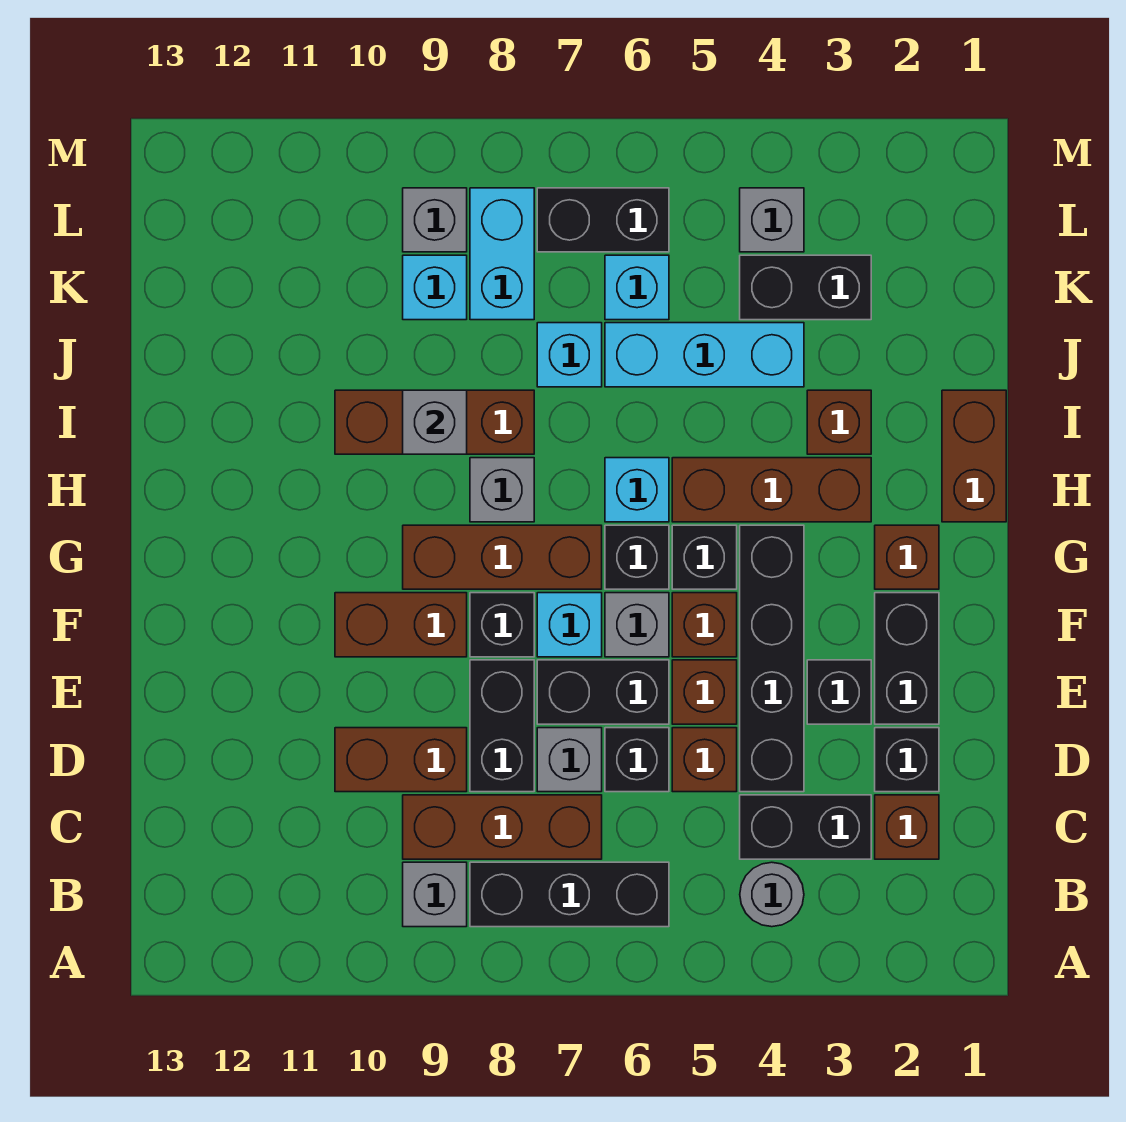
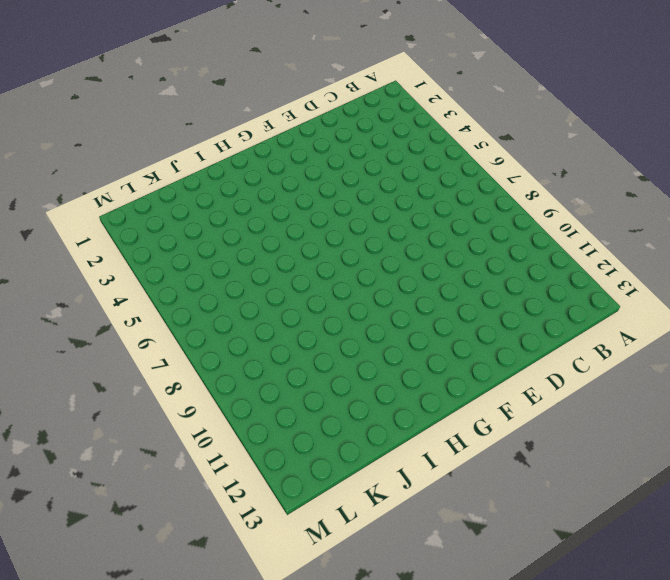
none -> grey round brick B4 level 1
none -> black brick B6:B8 level 1
none -> grey brick B9 level 1
none -> brown brick C2 level 1

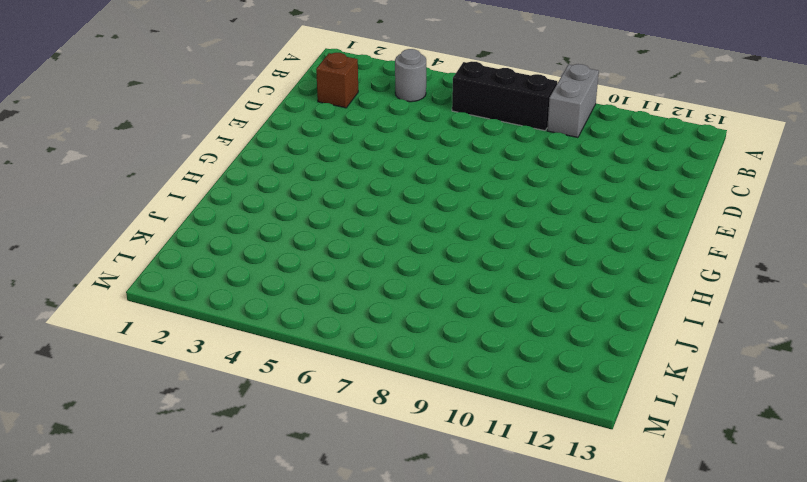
grey brick A9:B9 level 1 -> grey brick B9 level 1
none -> black brick C3:C4 level 1
none -> brown brick C7:C9 level 1
none -> black brick D2 level 1
none -> black brick D4:G4 level 1

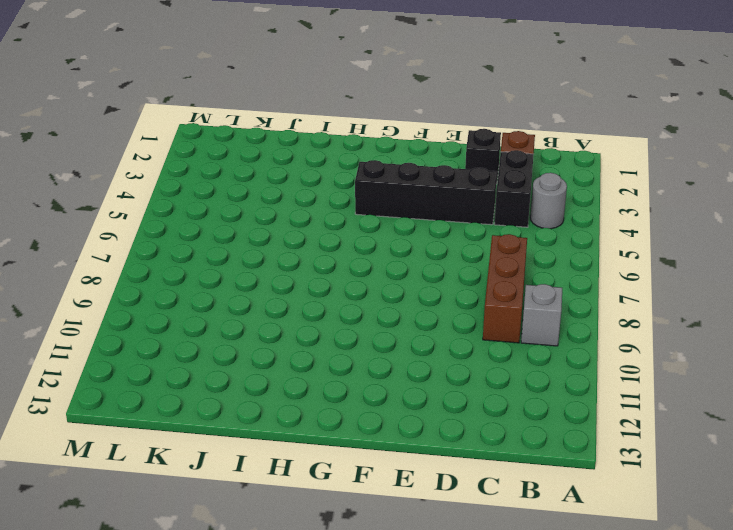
none -> black brick B6:B8 level 1
none -> brown brick D5 level 1
none -> black brick D6 level 1
none -> grey brick D7 level 1

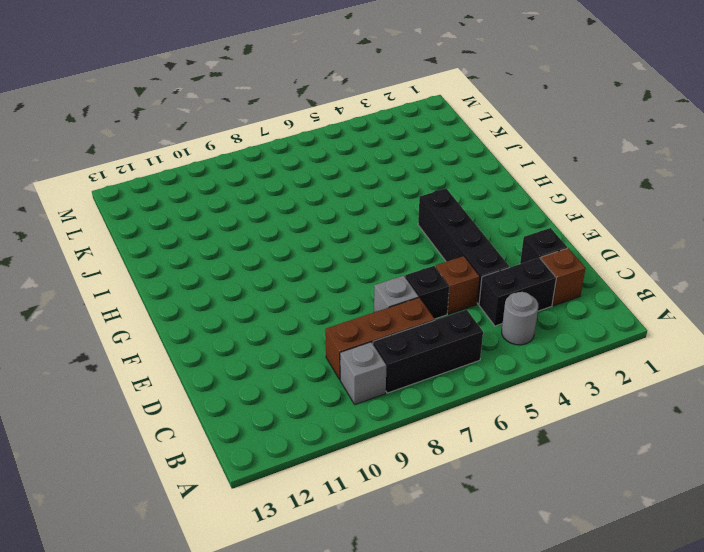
none -> black brick D8:E8 level 1
none -> brown brick D9:D10 level 1
none -> black brick E2:F2 level 1
none -> black brick E3 level 1

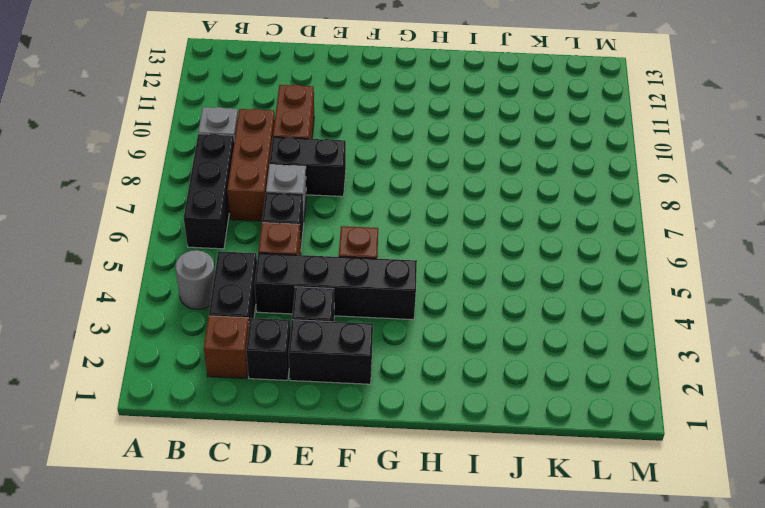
none -> brown brick E5 level 1
none -> black brick E6:E7 level 1
none -> grey brick F6 level 1
none -> cyan brick F7 level 1

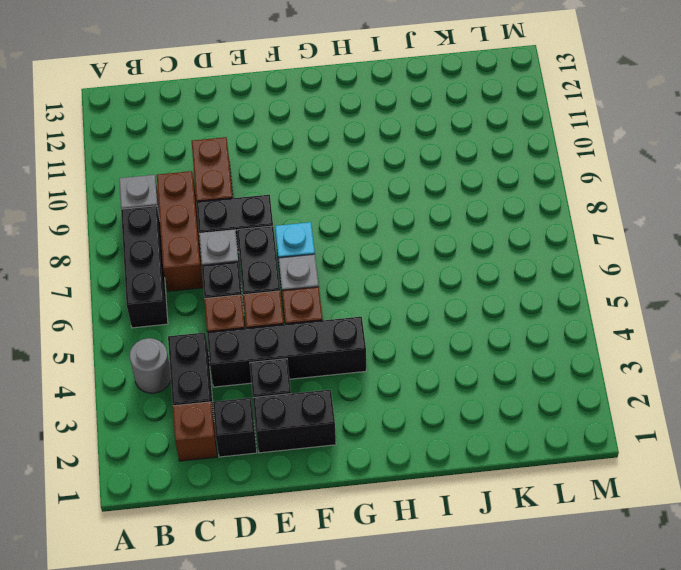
none -> black brick F8 level 1
none -> brown brick F9:F10 level 1
none -> brown brick G2 level 1
none -> black brick G5 level 1

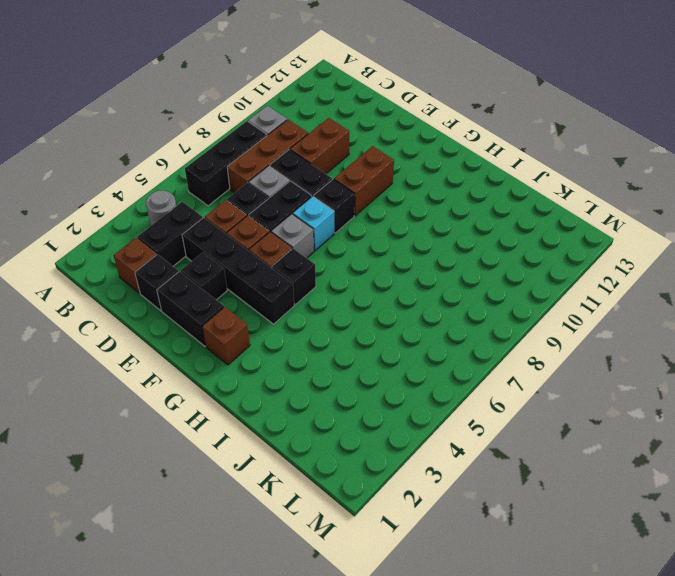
none -> black brick G6 level 1
none -> brown brick G7:G9 level 1
none -> brown brick H1:I1 level 1
none -> brown brick H3:H5 level 1

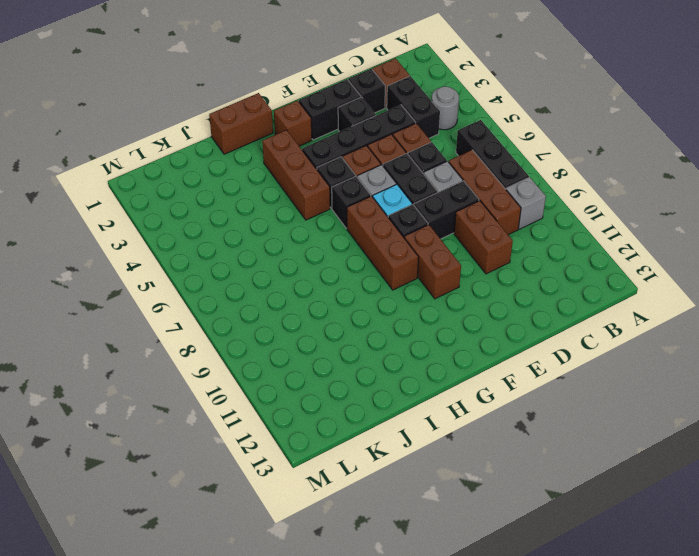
none -> cyan brick H6 level 1
none -> grey brick H8 level 1
none -> brown brick I3 level 1
none -> brown brick I8:I10 level 1

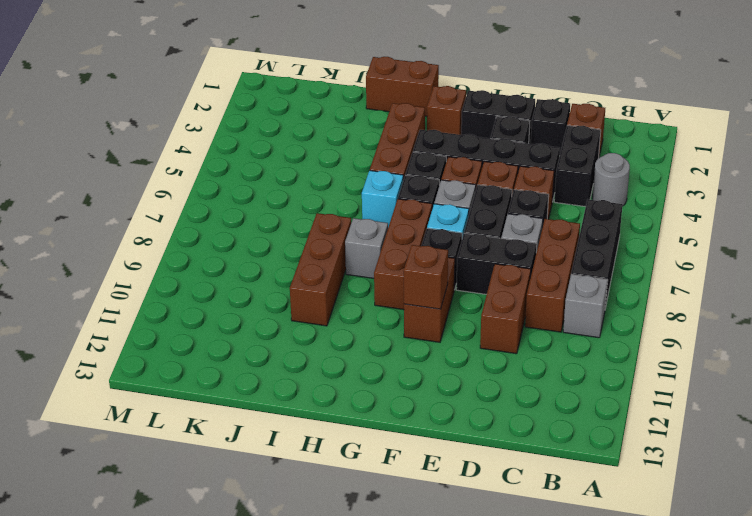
brown brick F10 level 2 -> brown brick I3 level 1
none -> cyan brick J4:J6 level 1
none -> cyan brick J7 level 1
none -> black brick K3:K4 level 1
none -> cyan brick K6 level 1

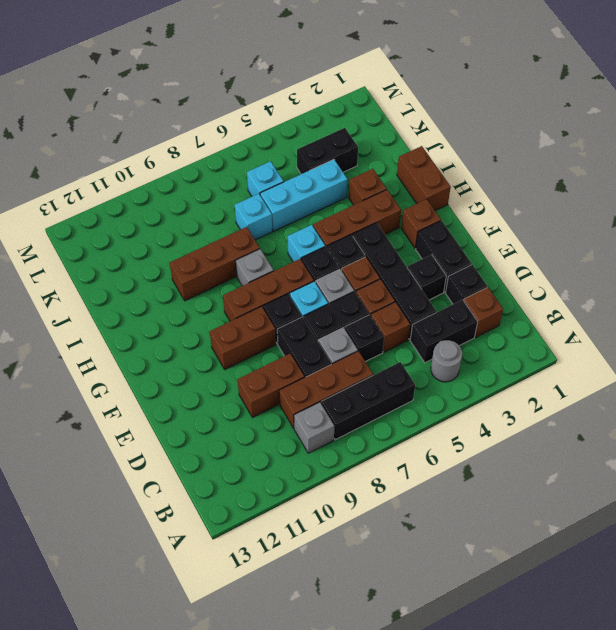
none -> cyan brick K8:L8 level 1
none -> cyan brick K9 level 1
none -> grey brick L4 level 1
none -> black brick L6:L7 level 1

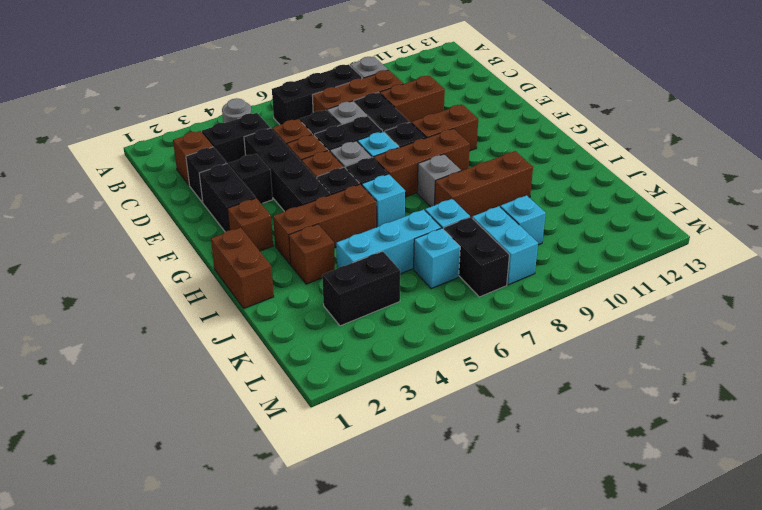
black brick K7:L7 level 1 -> black brick L6:L7 level 1
none -> grey brick L4 level 1
none -> grey brick L9 level 1
none -> grey brick I9 level 2

